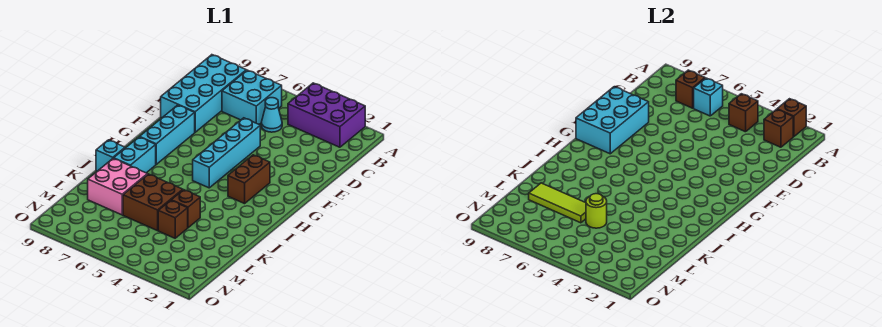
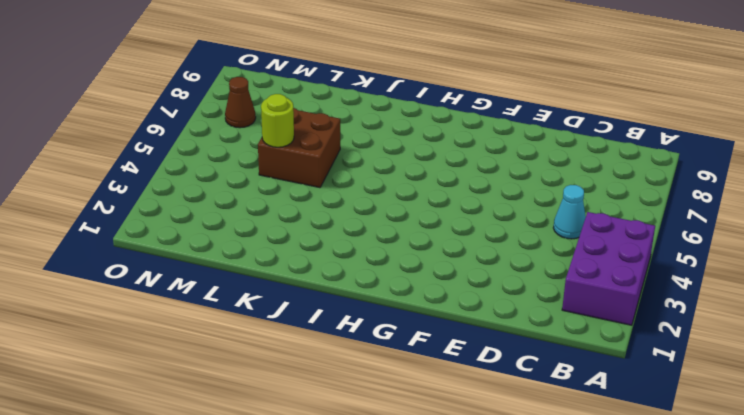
brown cone N7 level 1 -> none
none -> cyan brick B6:C7 level 1
none -> cyan brick B8:E9 level 1
none -> cyan brick E5:H5 level 1

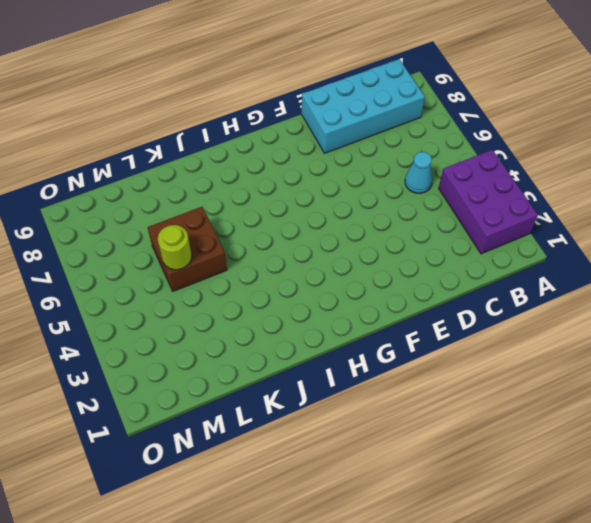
none -> cyan brick B6:C7 level 1
none -> cyan brick E5:H5 level 1
none -> cyan brick F8:H8 level 1

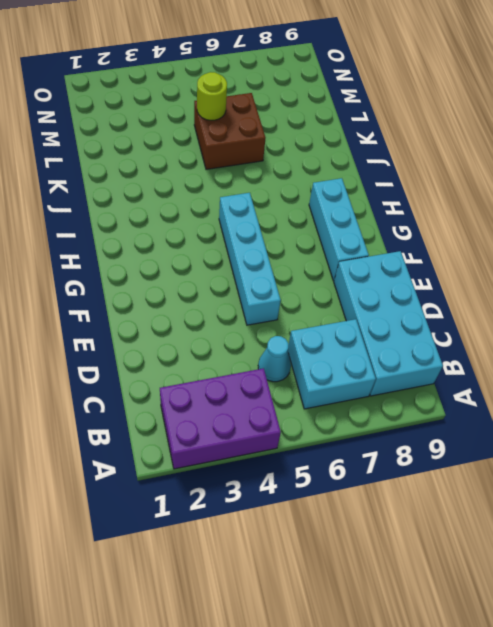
none -> brown brick G3:H3 level 1
none -> cyan brick I8:J8 level 1
none -> cyan brick J9 level 1

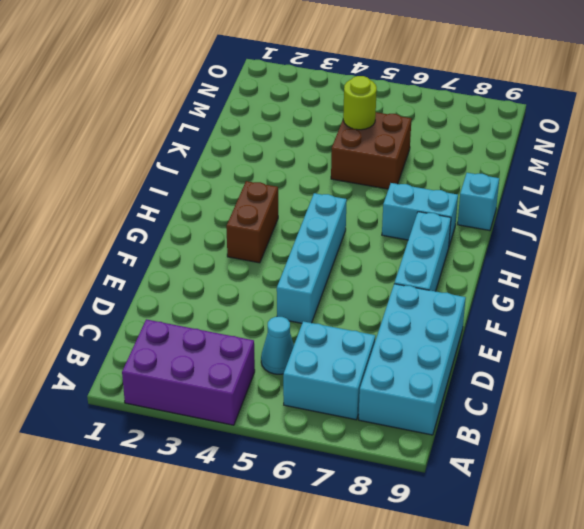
cyan brick I7:I8 level 1 -> cyan brick I8:J8 level 1
none -> brown brick K4 level 1
none -> pink brick K7:L8 level 1
none -> brown brick L4 level 1

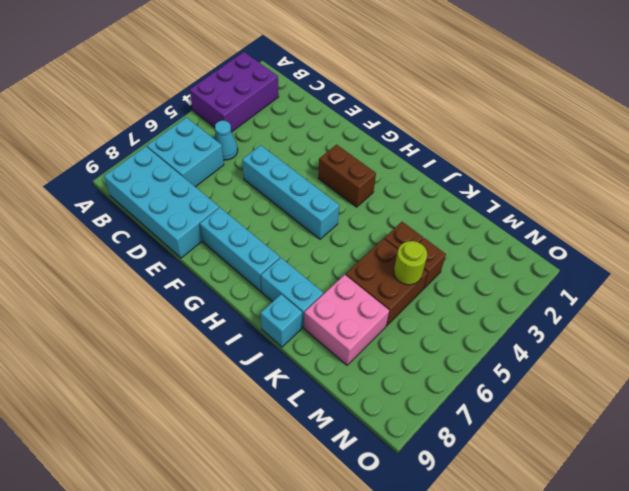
none -> brown brick A2 level 2
none -> brown brick B2 level 2
none -> brown brick B4 level 2

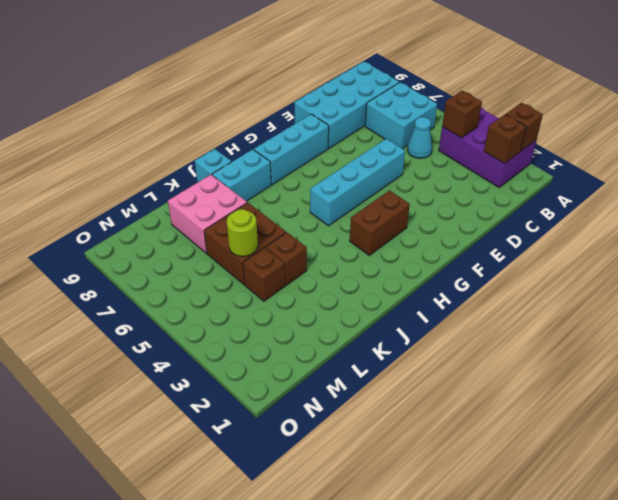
none -> cyan brick B6 level 2
none -> brown brick B7 level 2
none -> cyan brick E8:G9 level 2

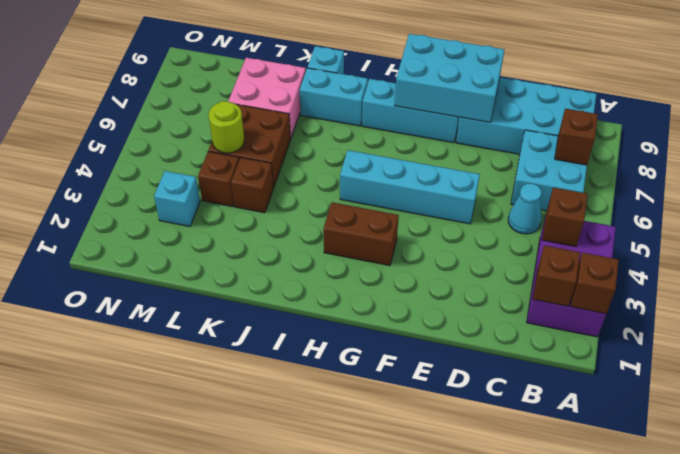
cyan brick M3 level 1 -> cyan brick B6 level 2
none -> lime tile L6:L8 level 2

